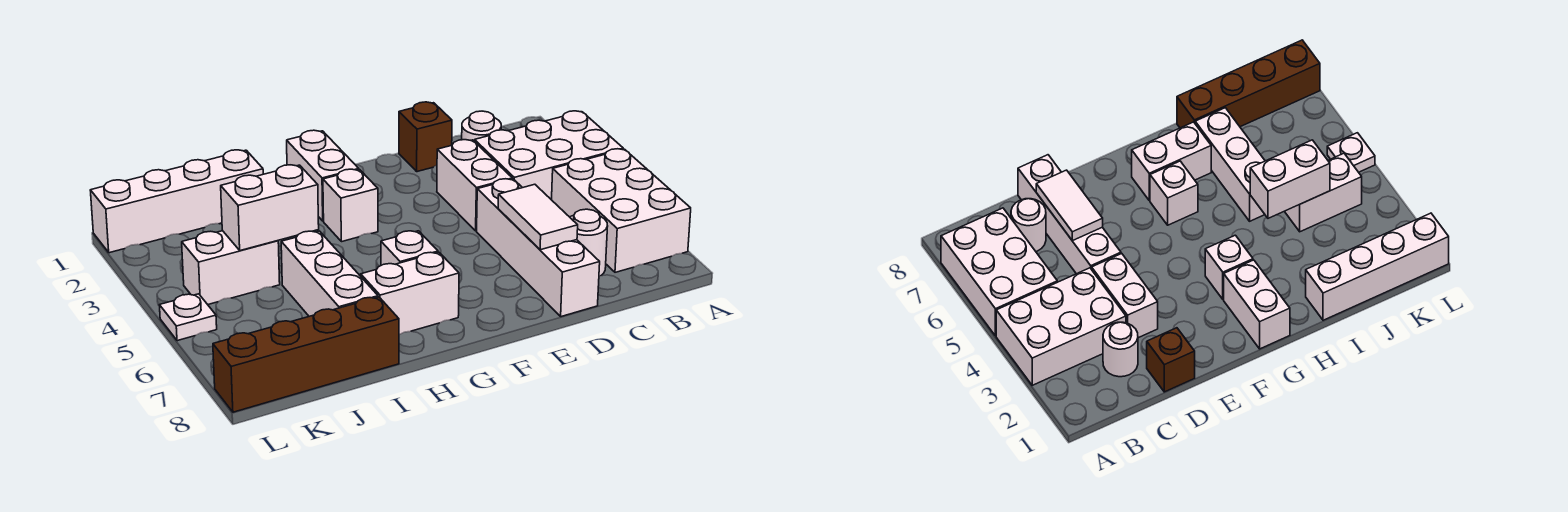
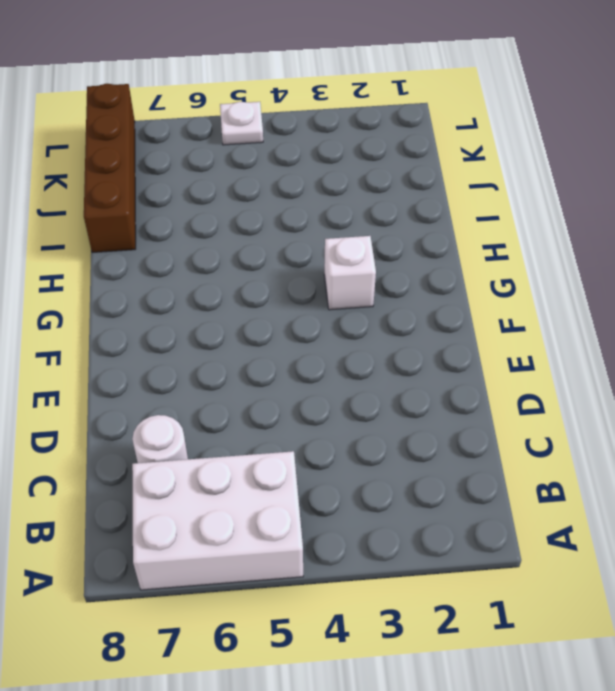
none -> white brick A3:C4 level 1
none -> white round brick C2 level 1
none -> brown brick D1 level 1

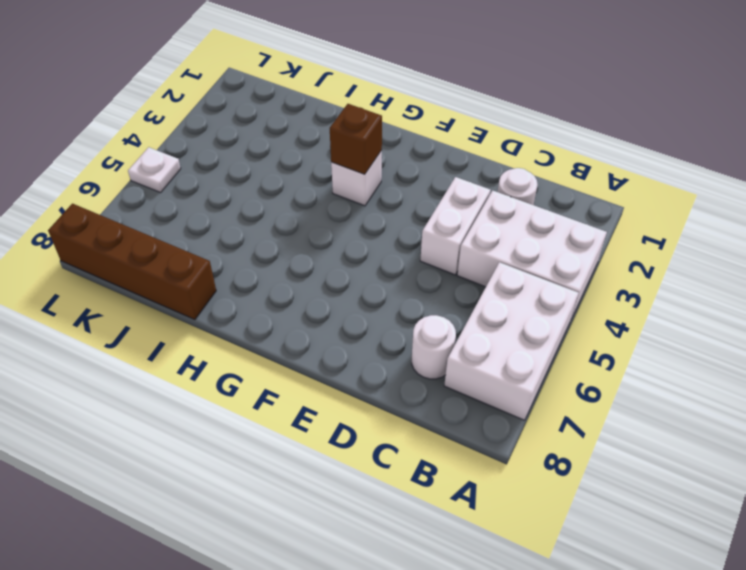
brown brick G3 level 2 -> brown brick D1 level 1
none -> white brick D5:D8 level 1
none -> white brick G1:G2 level 1
none -> white brick G6 level 1

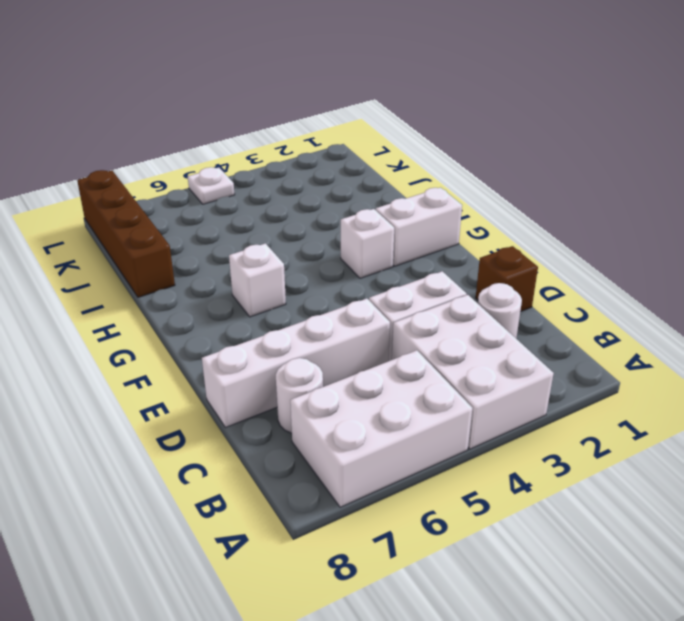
none -> white brick G7:H7 level 1
none -> white brick I1:L1 level 1
none -> white brick I5:I7 level 1

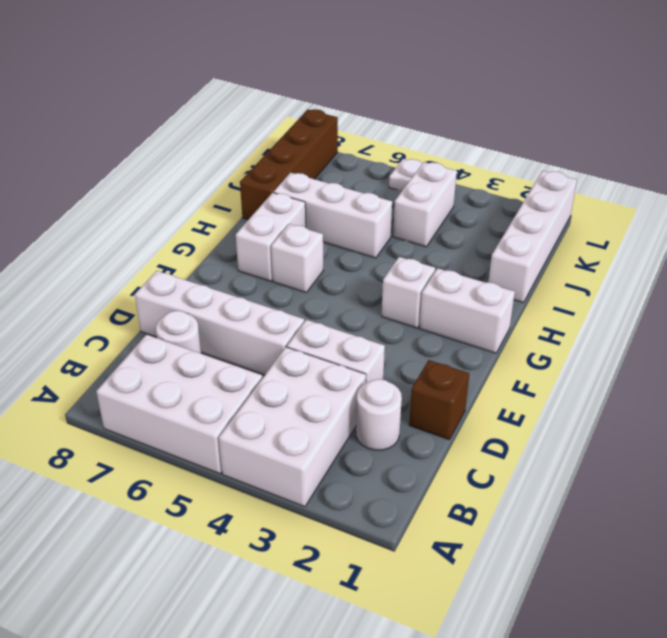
none -> white tile D6:D7 level 2
none -> white brick I4:J4 level 2

